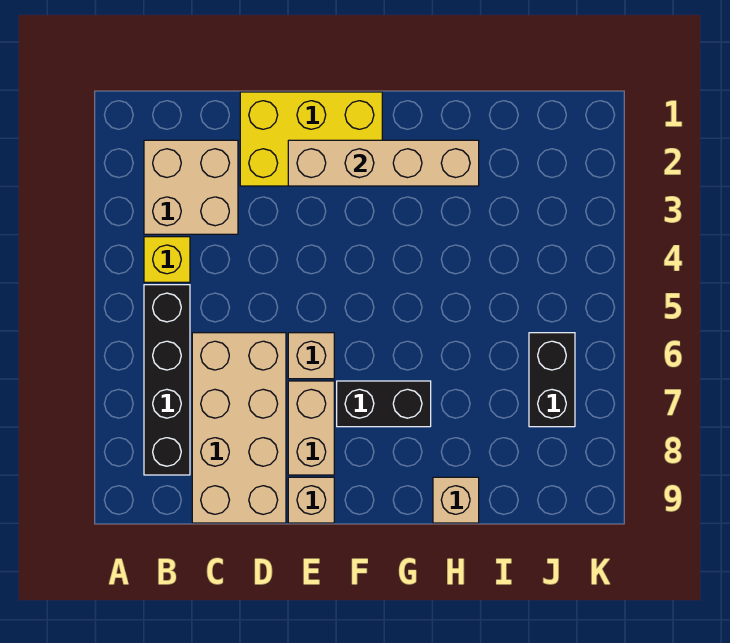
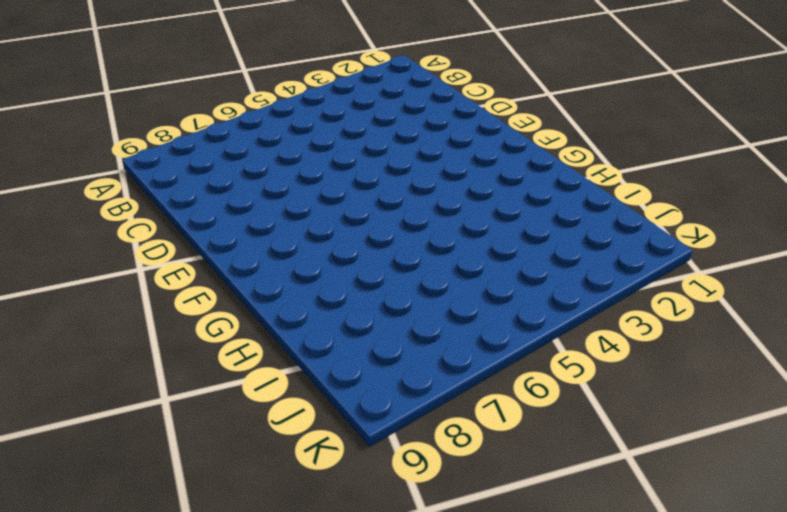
none -> tan brick B2:C3 level 1
none -> yellow brick B4 level 1
none -> black brick B5:B8 level 1

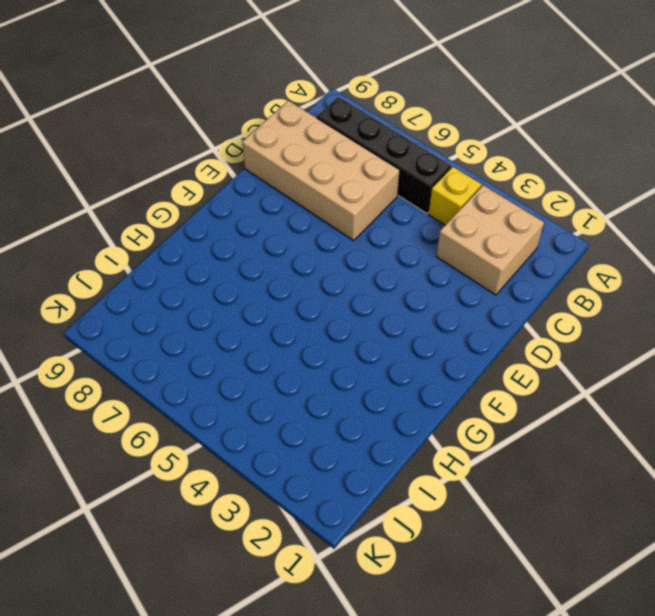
none -> yellow brick D1:F2 level 1
none -> tan brick E6 level 1
none -> tan brick E7:E8 level 1

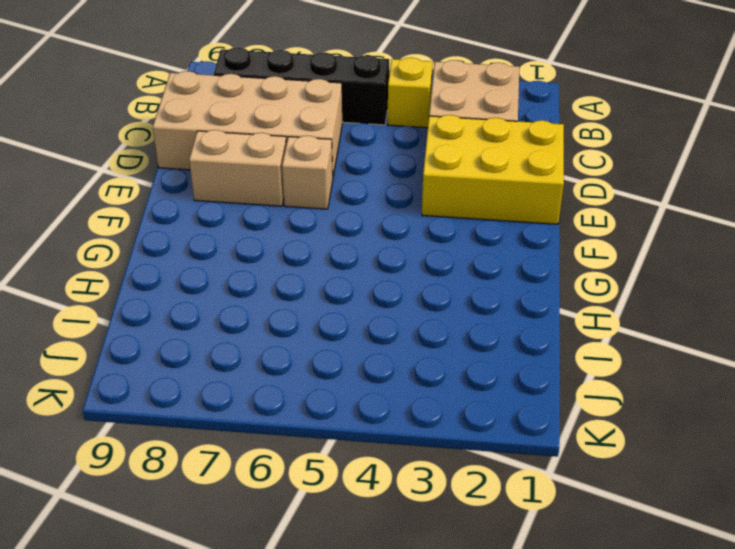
yellow brick D1:E3 level 1 -> yellow brick D1:F2 level 1
none -> tan brick E9 level 1
none -> black brick F7:G7 level 1
none -> tan brick H9 level 1

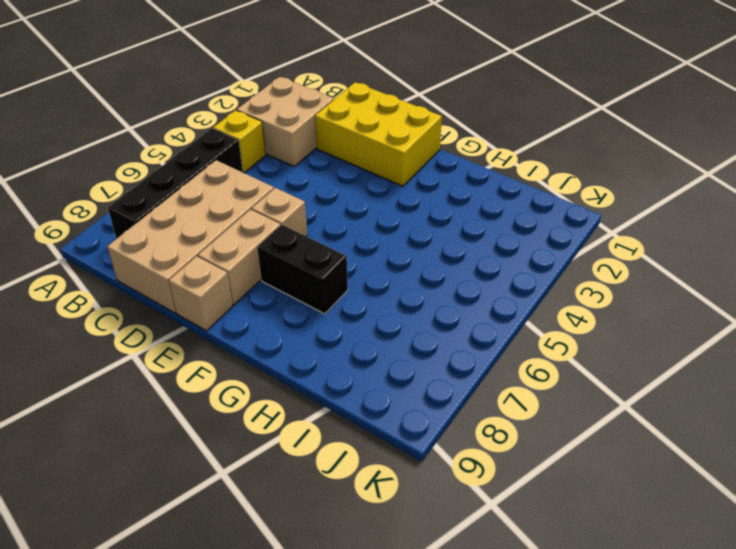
none -> tan brick H9 level 1
none -> black brick J6:J7 level 1
none -> tan brick E2:H2 level 2

